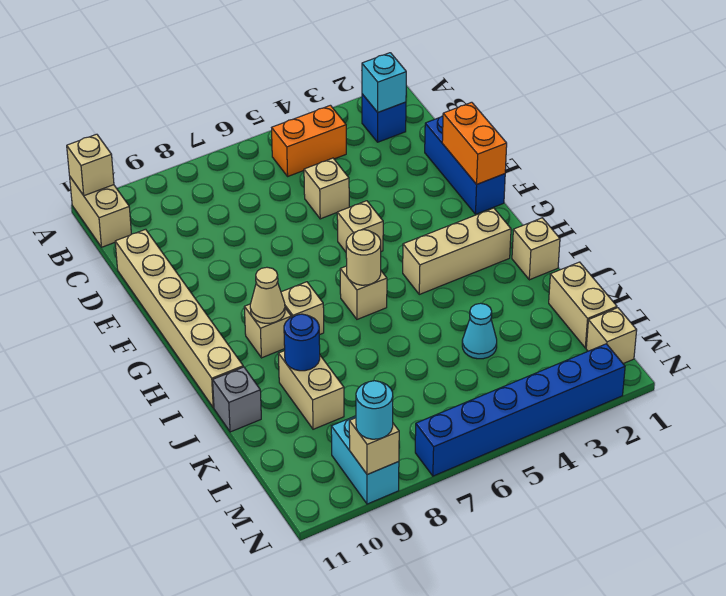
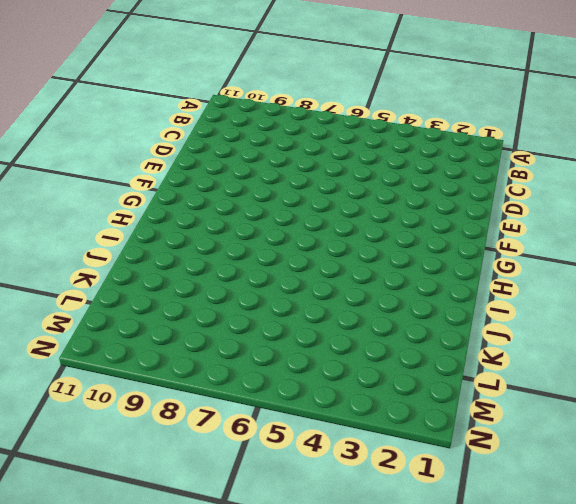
none -> tan brick A11:B11 level 1
none -> blue brick B2 level 1
none -> orange brick B4:B5 level 1

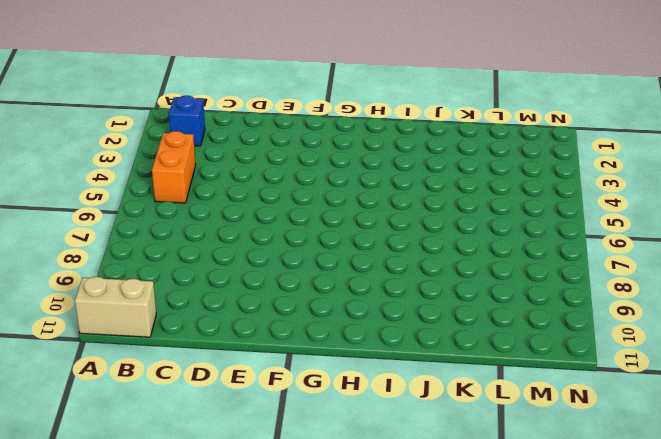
none -> blue brick D1:F1 level 1
none -> tan brick D5 level 1
none -> tan brick D11:I11 level 1

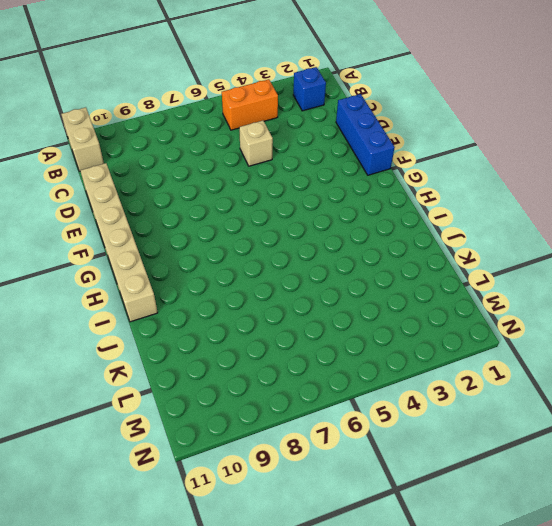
none -> tan brick F5 level 1
none -> tan brick H2:H4 level 1
none -> tan brick H6 level 1

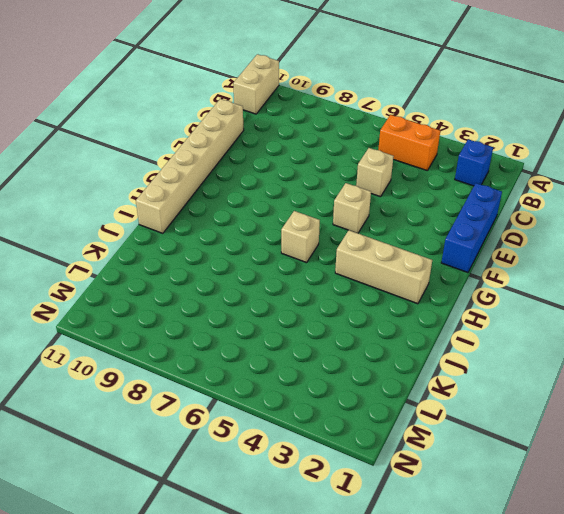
none -> tan brick H8 level 1
none -> tan brick H9 level 1
none -> tan brick I1 level 1

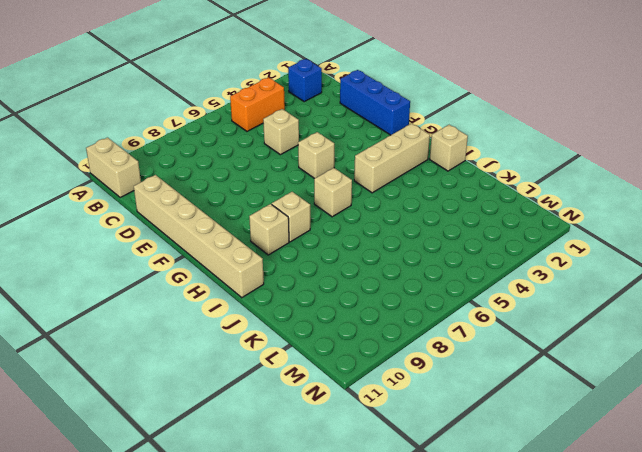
none -> tan brick J9:K9 level 1
none -> grey brick J11 level 1
none -> tan brick K1:L1 level 1

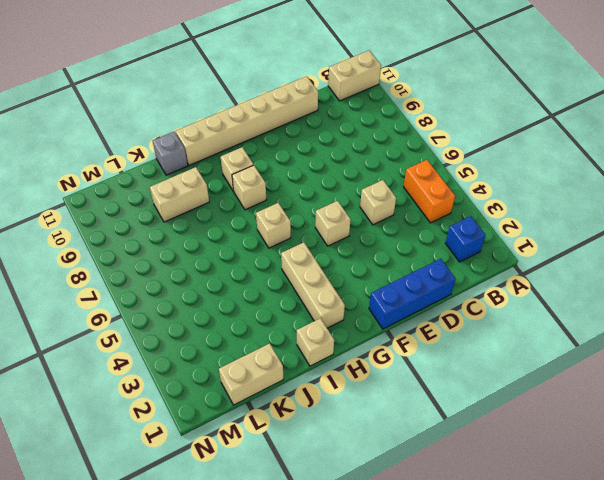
none -> cyan cone K4 level 1
none -> tan brick M1 level 1
none -> cyan brick M9:N9 level 1

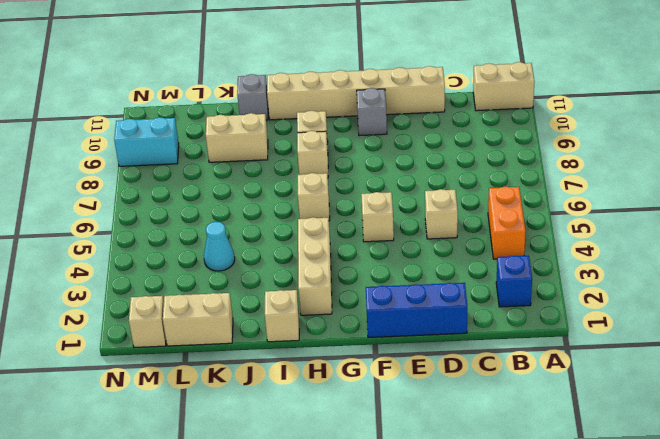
grey brick F10 level 1 -> none
none -> blue brick N2:N7 level 1
none -> tan brick A11 level 2
none -> cyan brick B2 level 2

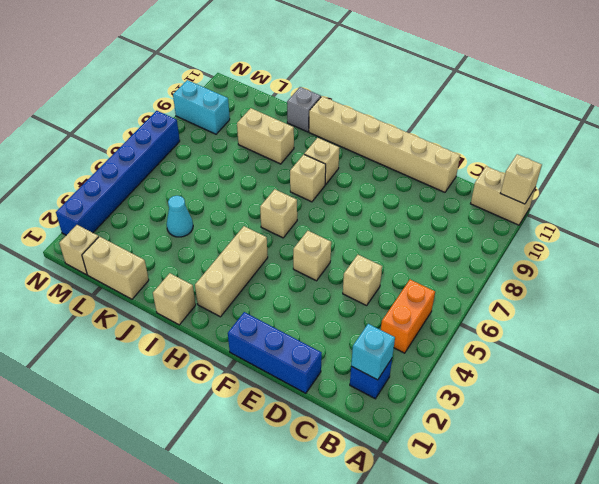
none -> orange brick E1:F1 level 2
none -> tan round brick H6 level 2
none -> tan cone H9 level 2

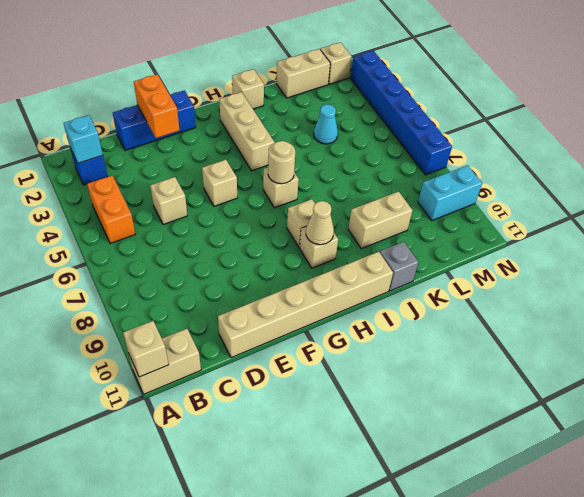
orange brick E1:E2 level 2 -> orange brick E1:F1 level 2
none -> blue round brick J9 level 2
none -> tan brick N9 level 2
none -> cyan round brick N9 level 3

